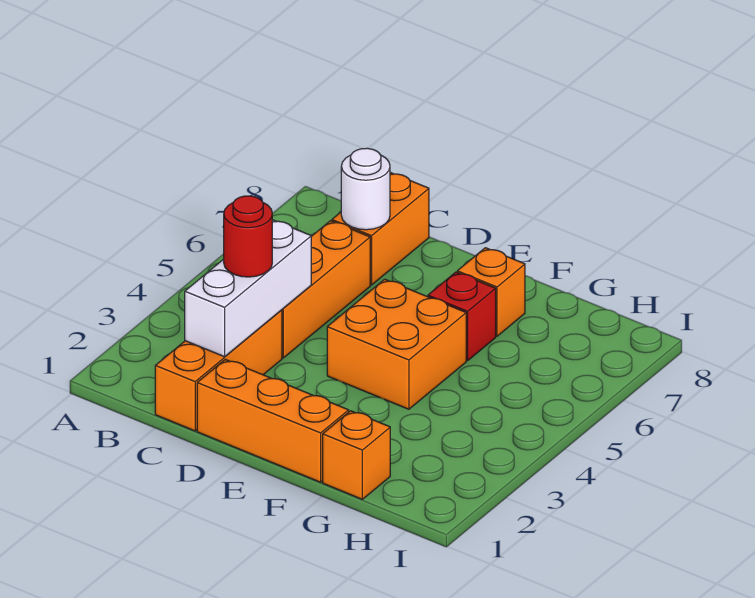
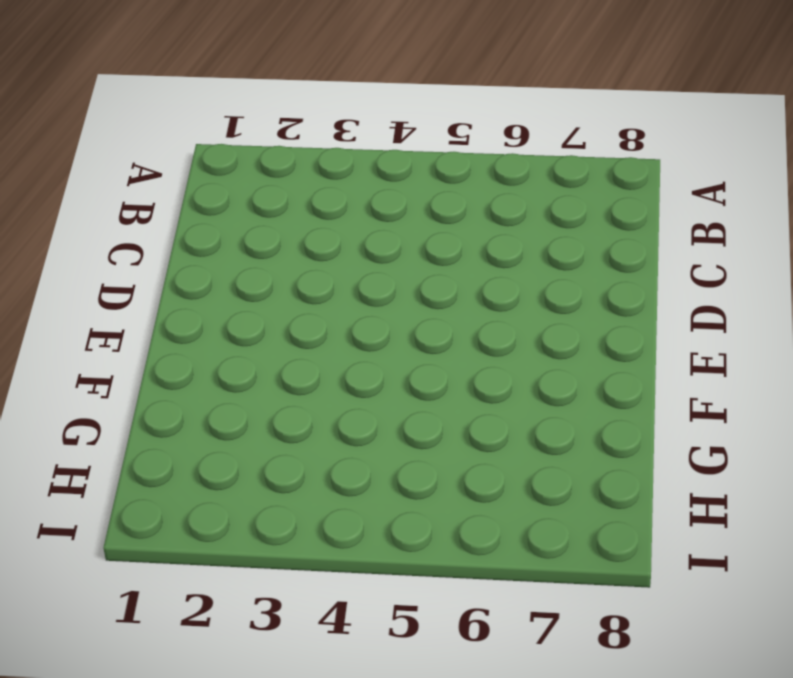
none -> orange brick C1:C3 level 1
none -> orange brick C4:C6 level 1

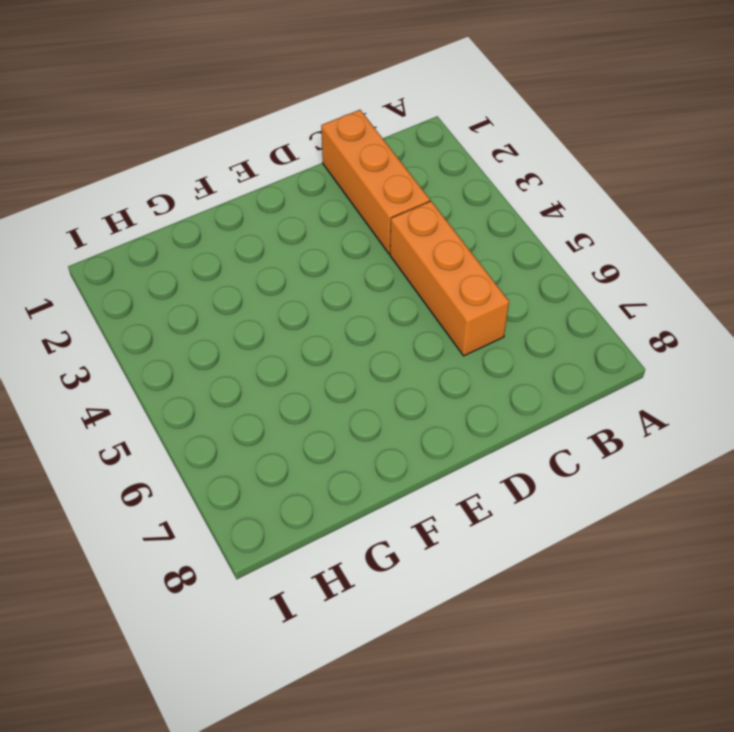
none -> orange brick C7:C8 level 1
none -> orange brick D1:F1 level 1

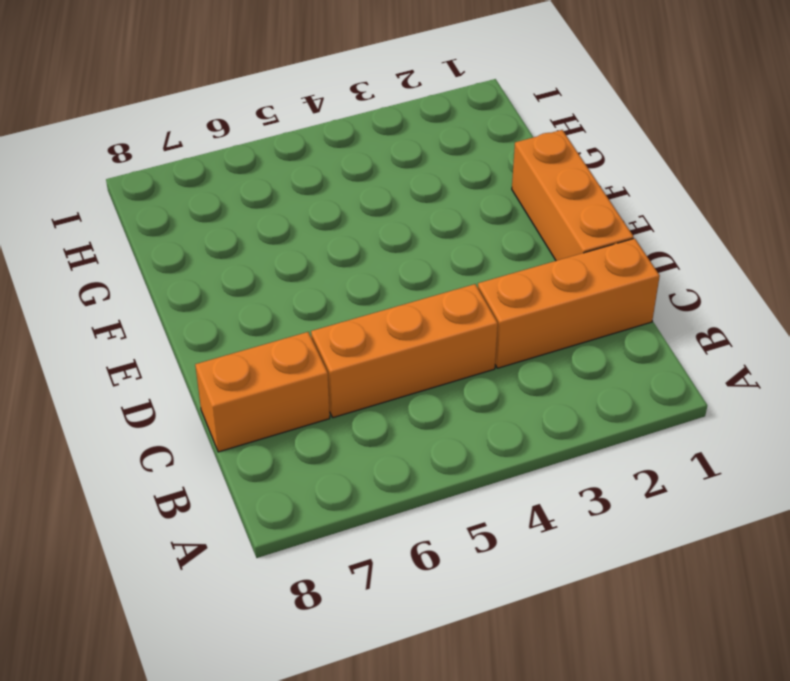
none -> orange brick E4:F5 level 1
none -> red brick F6 level 1

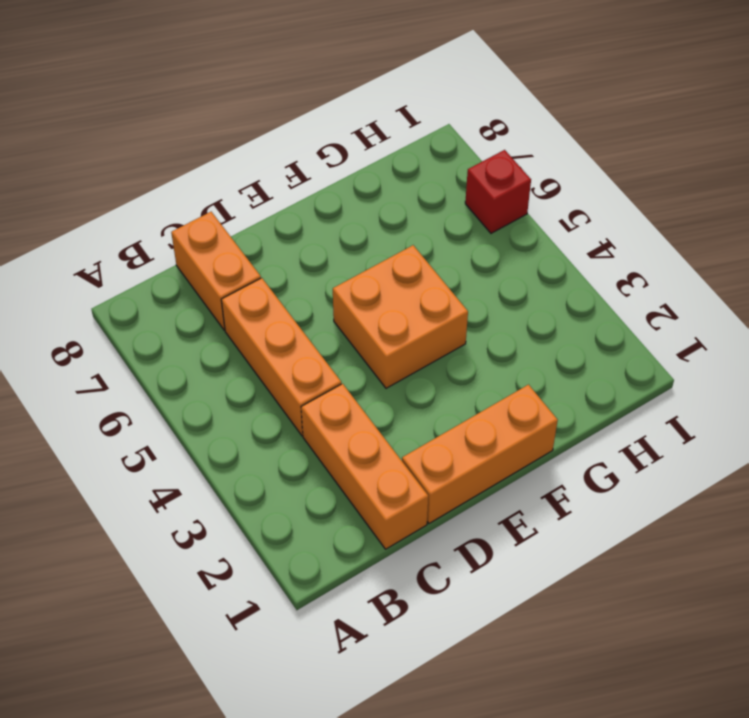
red brick I6 level 1 -> red brick F6 level 1
none -> orange brick F7 level 1
none -> orange brick G1 level 1

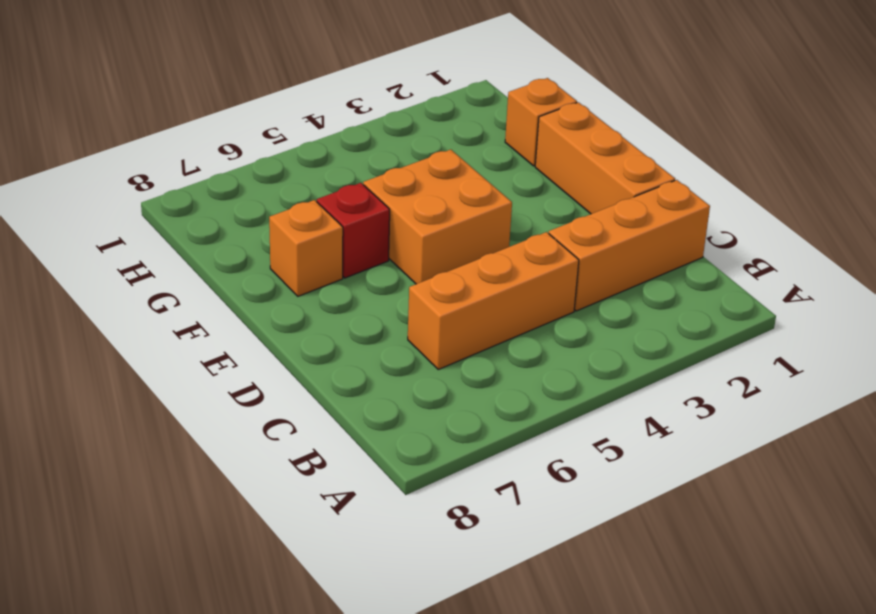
none -> orange brick C7:C8 level 1
none -> white brick C2:C4 level 2

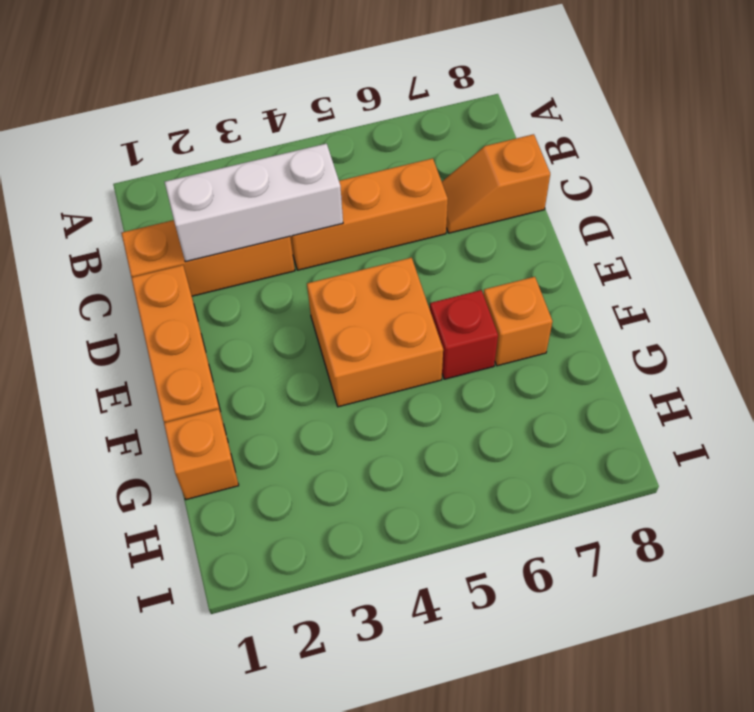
orange slope C7:C8 level 1 top 8 -> orange brick C7:C8 level 1
none -> white round brick C7 level 2
none -> red round brick C3 level 3

